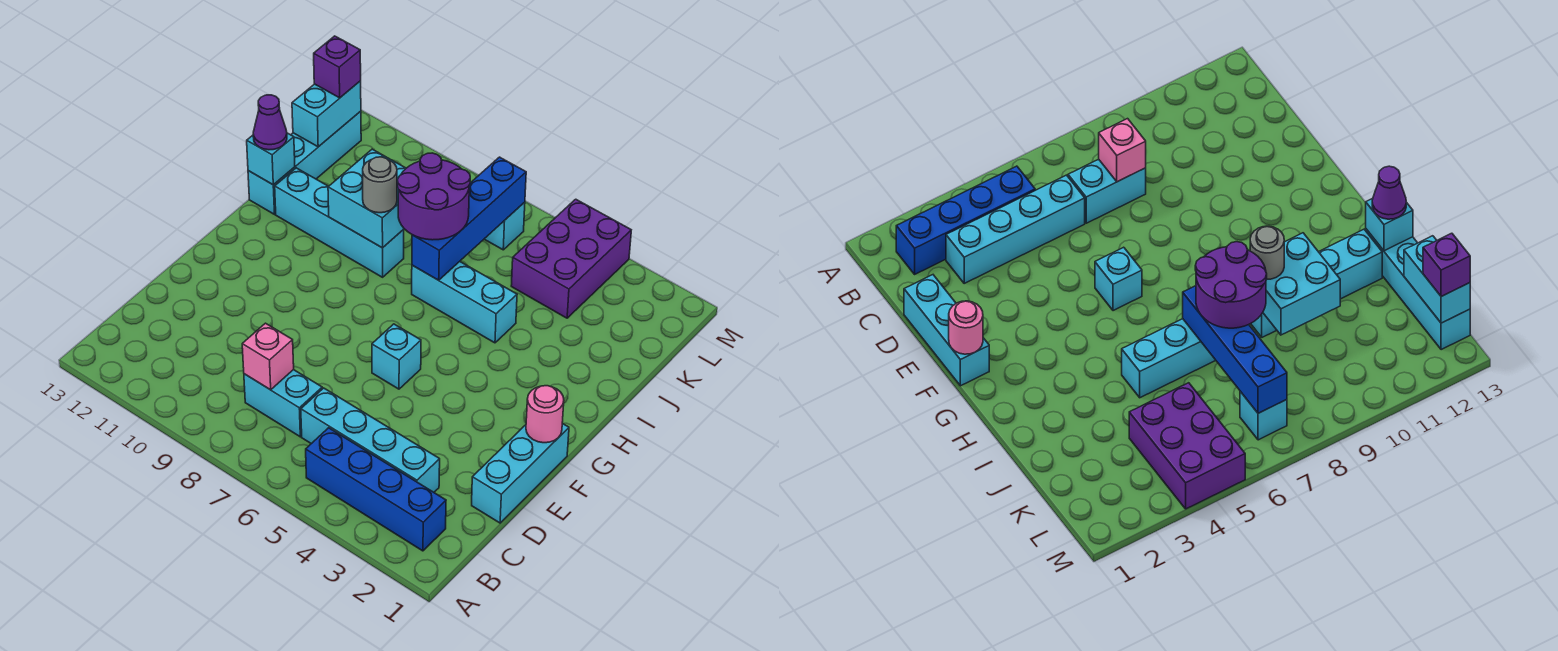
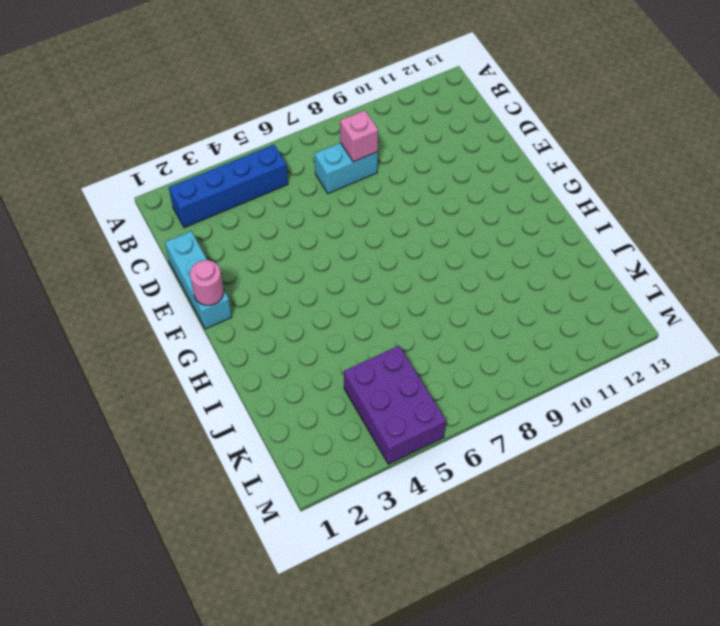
none -> cyan brick C3:C6 level 1
none -> cyan brick F6 level 1
none -> cyan brick I5:I7 level 1

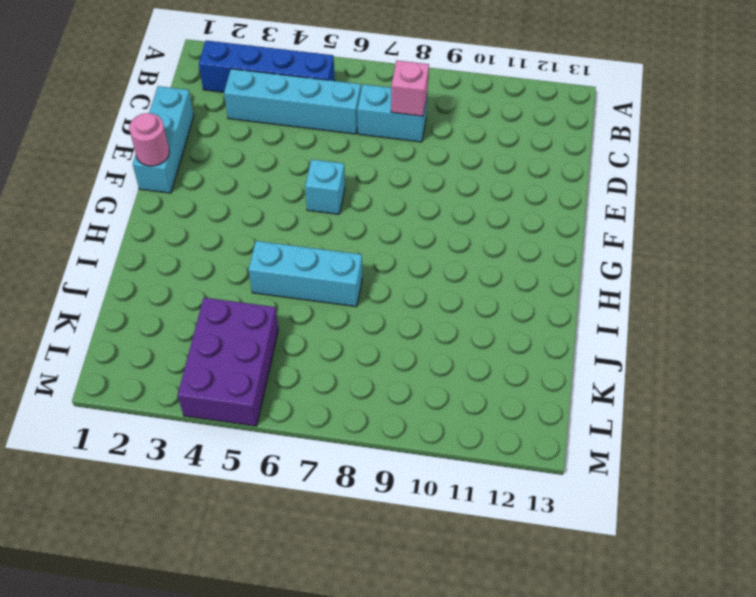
none -> cyan brick I9:I12 level 1
none -> cyan brick I13:L13 level 1
none -> cyan brick L7 level 1

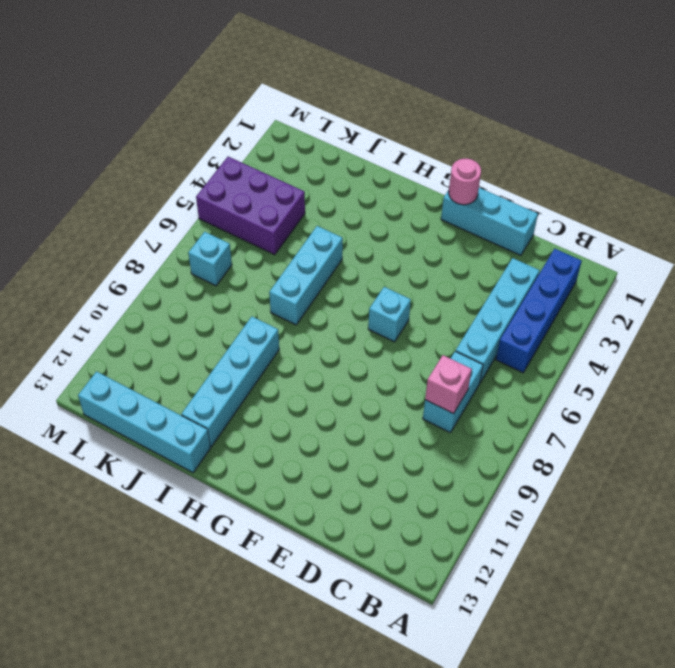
none -> blue brick I7:L7 level 2
none -> cyan brick I9:J10 level 2
none -> cyan brick I13 level 2

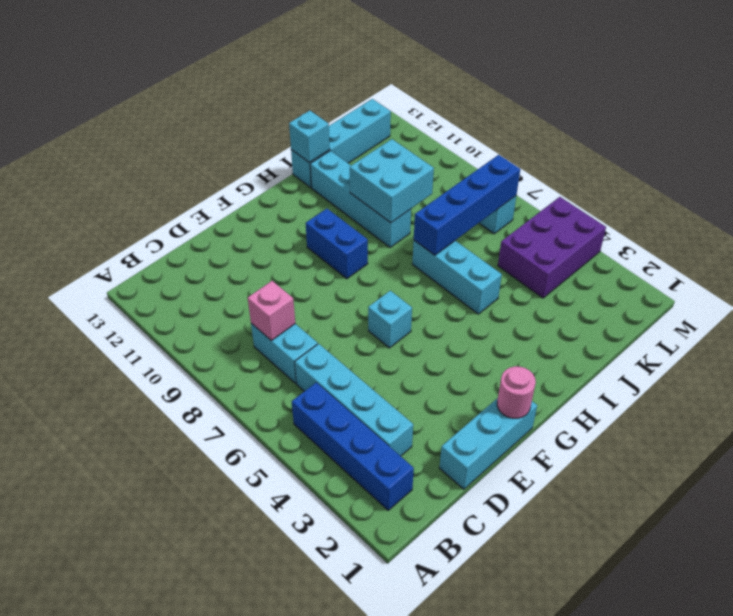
blue brick G9:G10 level 1 -> none
none -> cyan brick K13:L13 level 2
none -> purple round brick I7:J8 level 3
none -> grey round brick I9 level 3

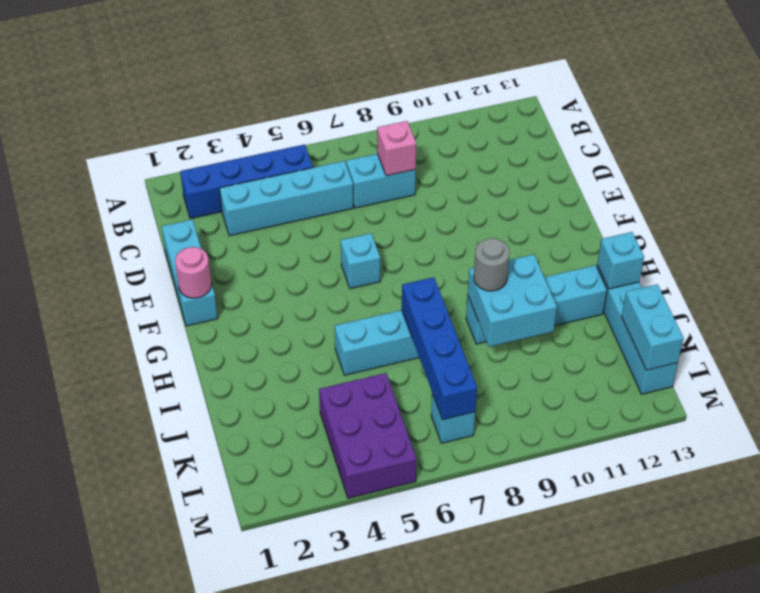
none -> purple round brick I7:J8 level 3
none -> purple cone I13 level 3
none -> purple brick L13 level 3

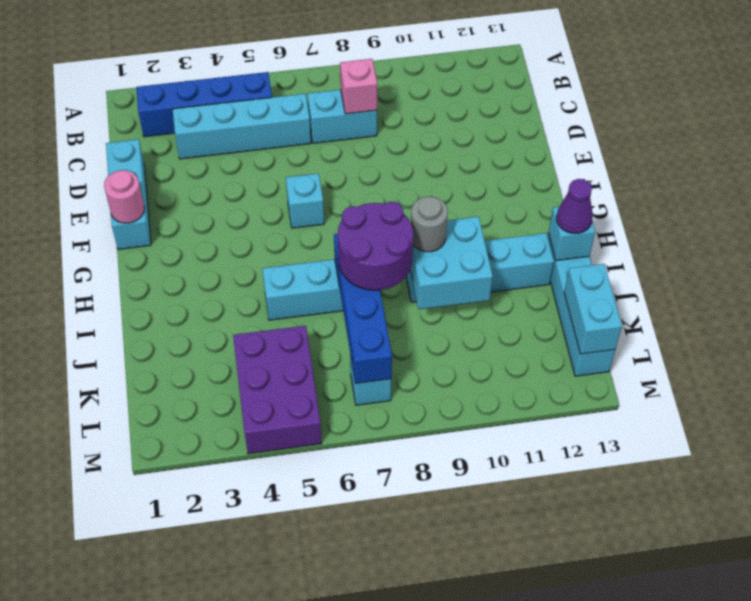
none -> purple brick L13 level 3

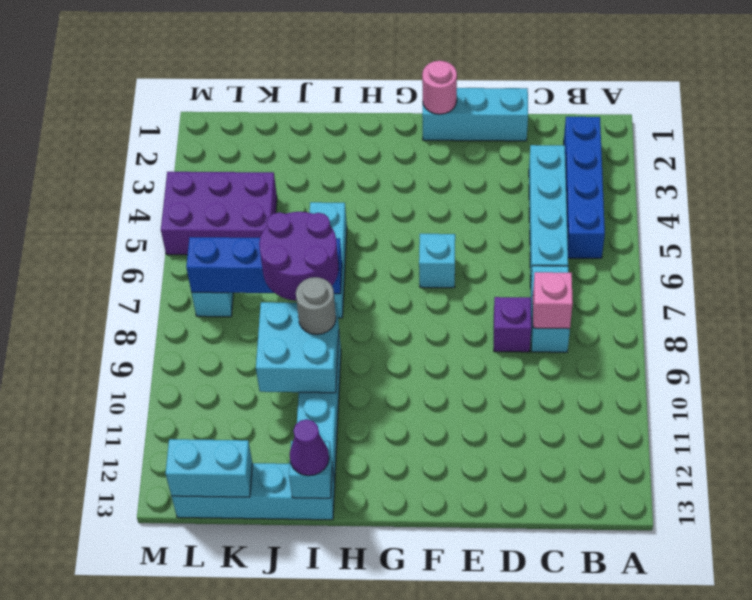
purple brick D8 level 1 -> purple brick L13 level 3

